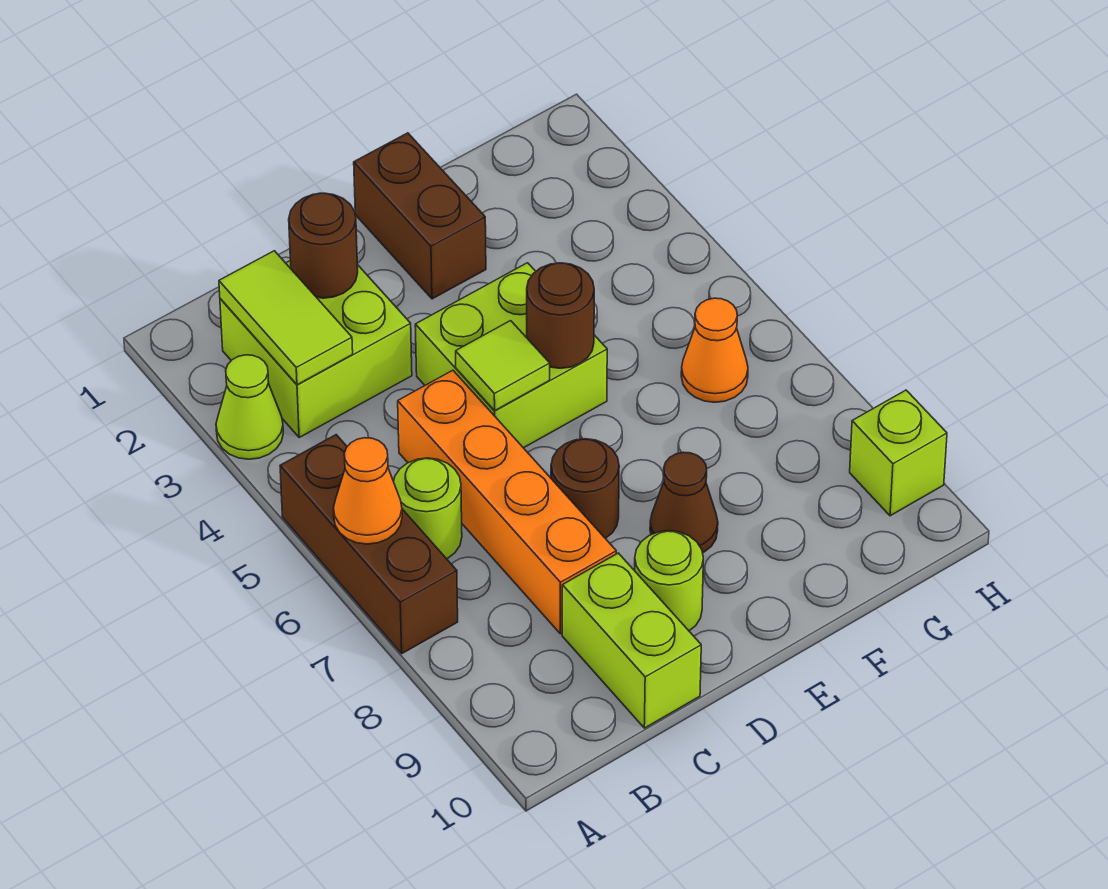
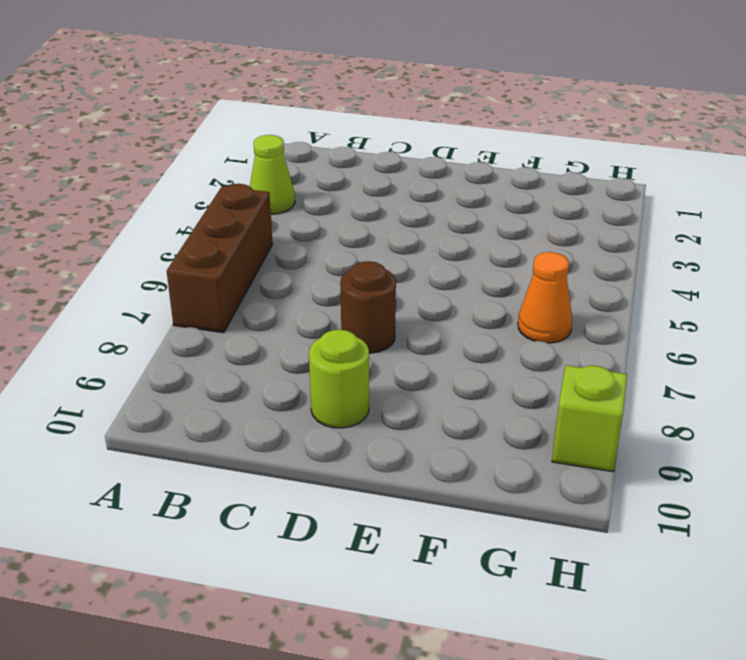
none -> lime brick B2:C3 level 1
none -> lime round brick B6 level 1
none -> orange brick C5:C8 level 1

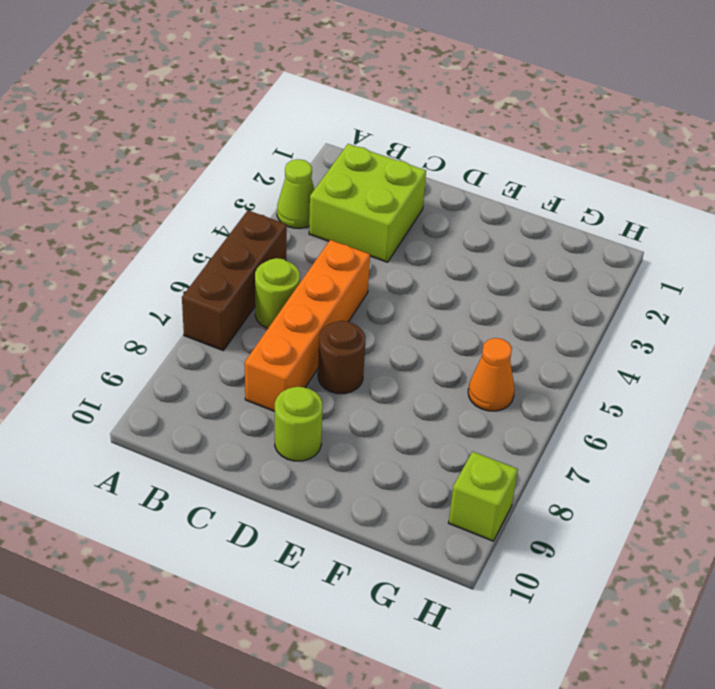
none -> lime brick C9:C10 level 1
none -> lime brick D4:E5 level 1
none -> brown brick E1:E2 level 1

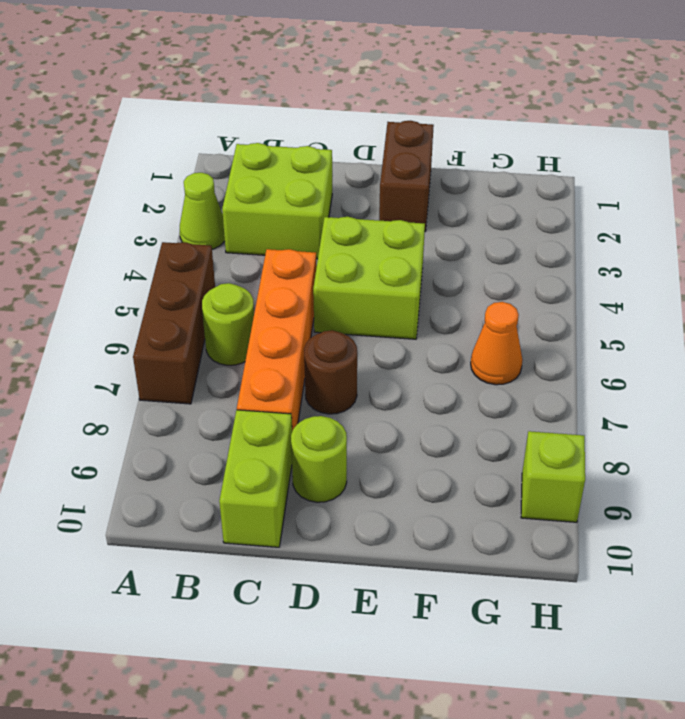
none -> brown cone E8 level 1
none -> orange cone A6 level 2
none -> lime tile B2:B3 level 2

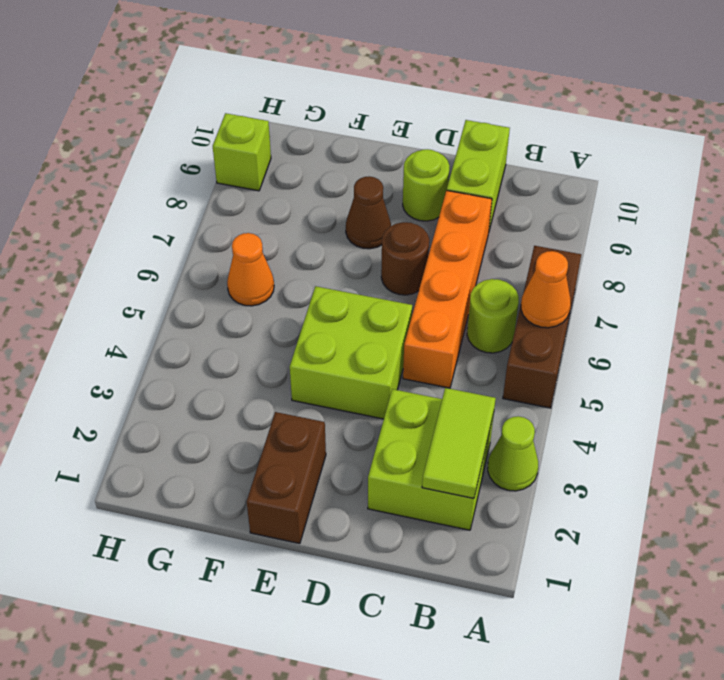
none -> brown round brick C2 level 2
none -> lime tile D5 level 2
none -> brown round brick E5 level 2

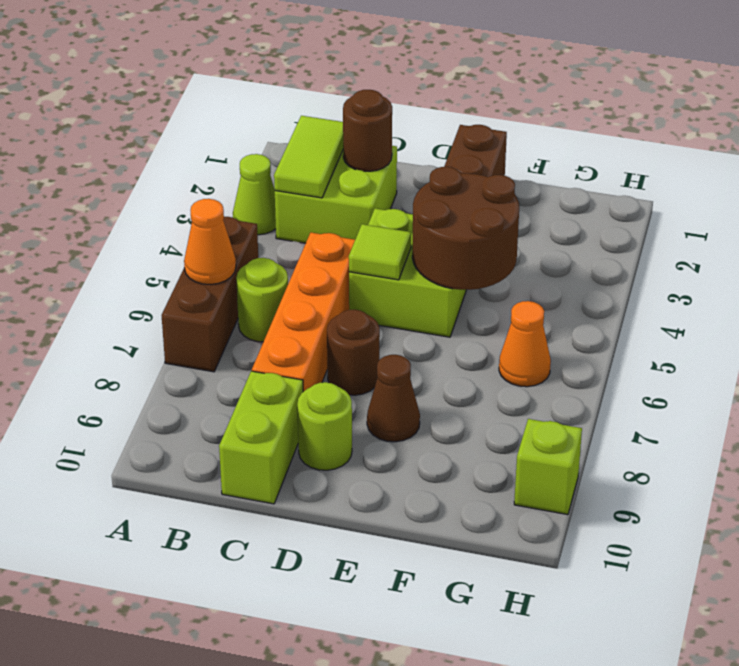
brown round brick E4:F5 level 2 -> brown round brick E5 level 2

